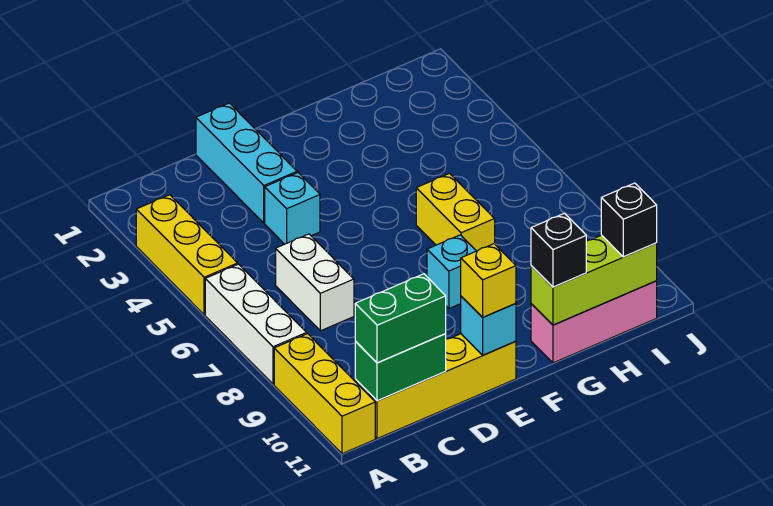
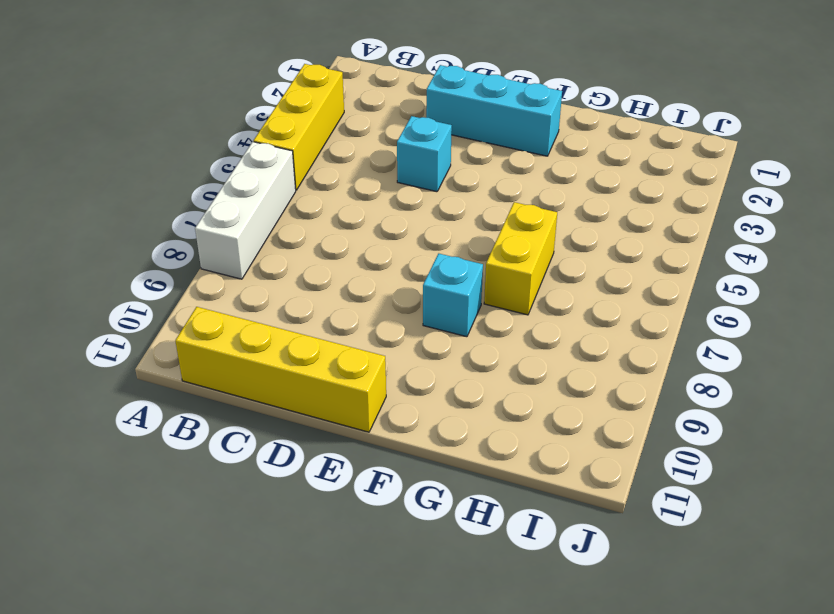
cyan brick D2:F2 level 1 -> cyan brick D1:D3 level 1
none -> yellow brick A9:A11 level 1
none -> white brick C6:C7 level 1
none -> pink brick G11:I11 level 1

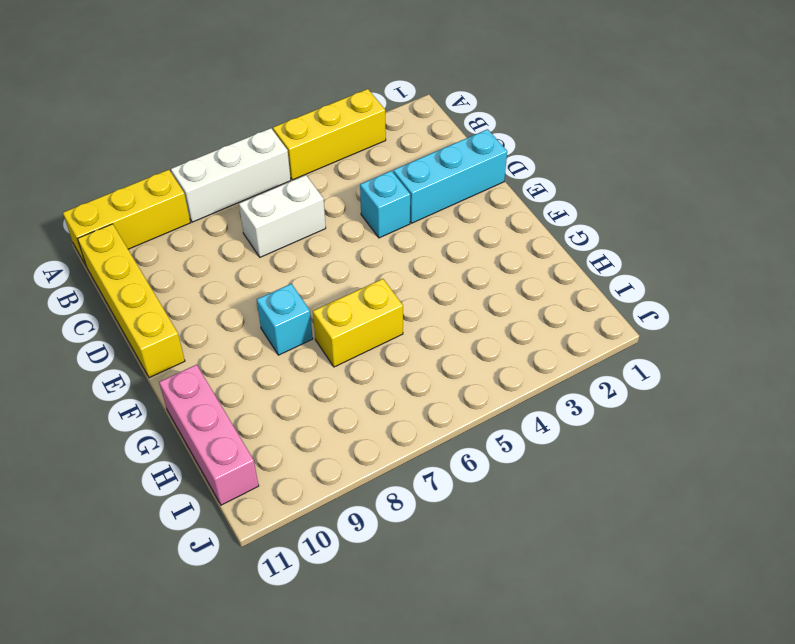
none -> green brick B11:C11 level 2
none -> cyan brick E11 level 2
none -> lime brick G11:I11 level 2

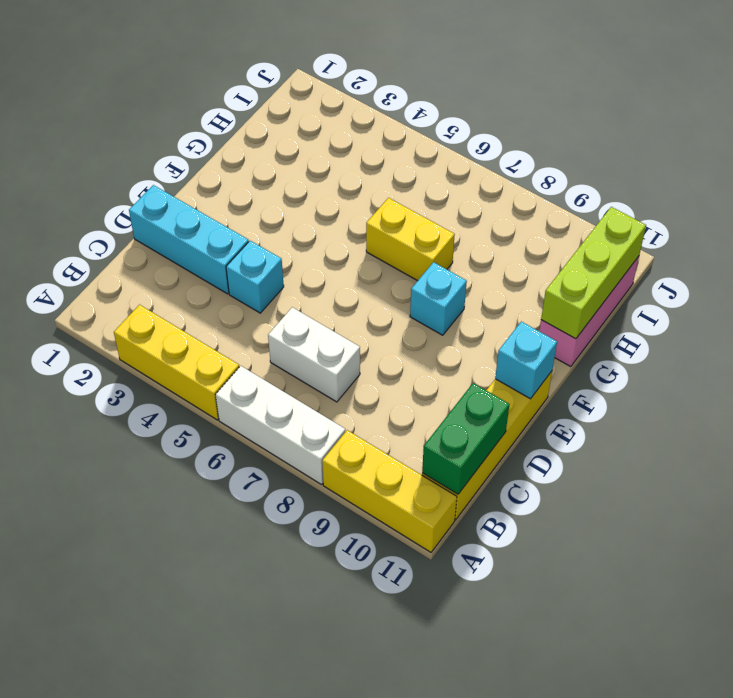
none -> green brick B11:C11 level 3
none -> yellow brick E11 level 3
none -> black brick G11 level 3

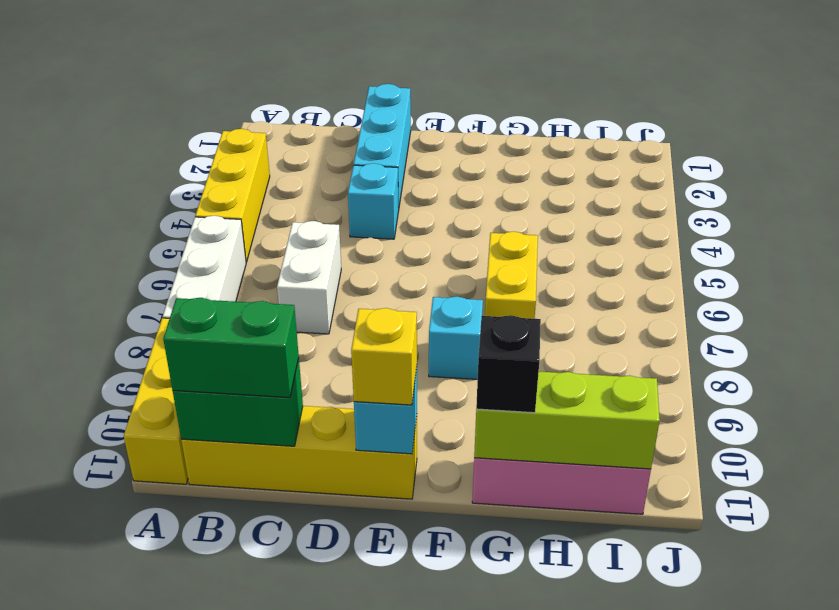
none -> black brick I11 level 3

